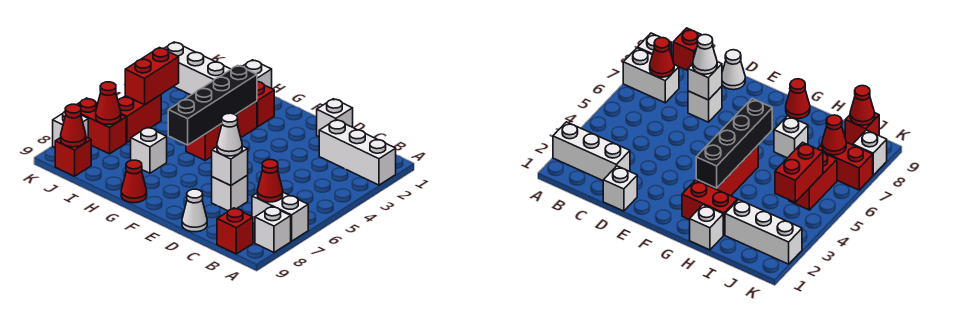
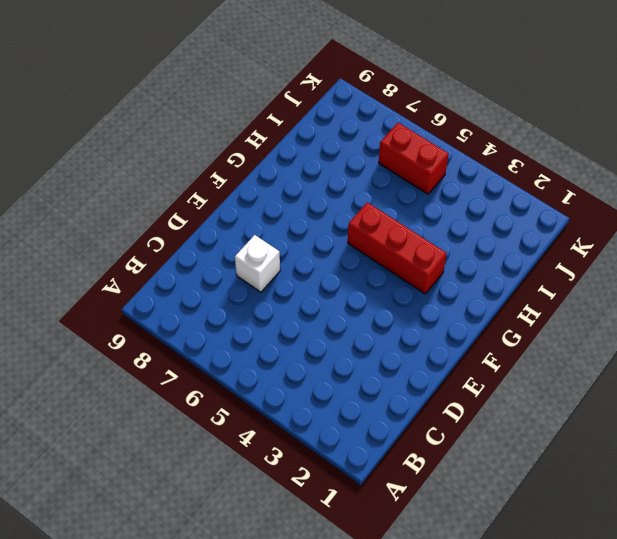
none -> white brick A2:C2 level 1
none -> white brick A7:B7 level 1
none -> white brick A8 level 1

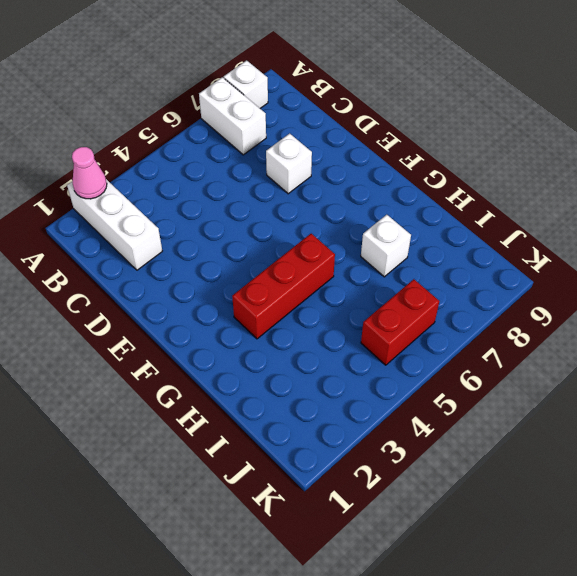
pink cone A2 level 2 -> none
none -> red brick B9 level 1
none -> white brick D1 level 1
none -> white cone D9 level 1

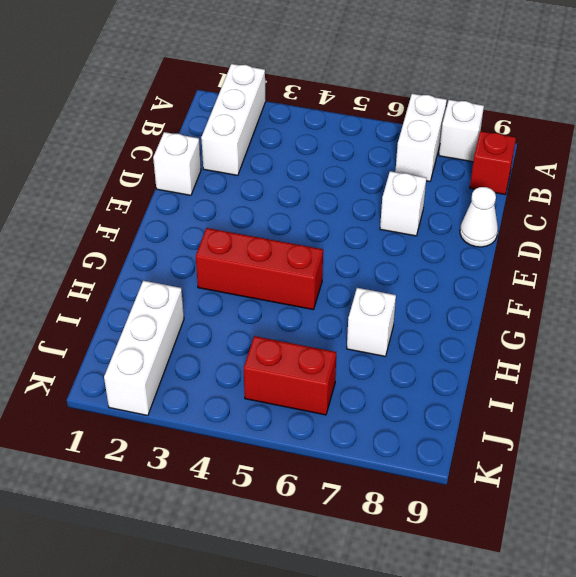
none -> red brick G2:H2 level 1
none -> red cone G9 level 1
none -> white brick H1 level 1

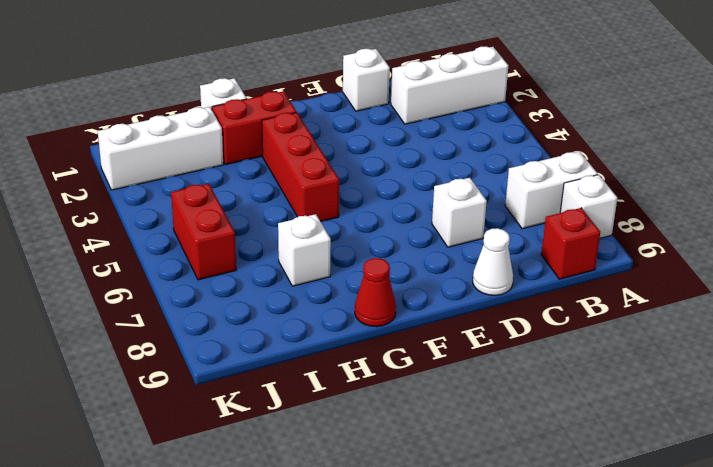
none -> red brick J7:K7 level 1
none -> red brick J9 level 1
none -> white brick K8 level 1

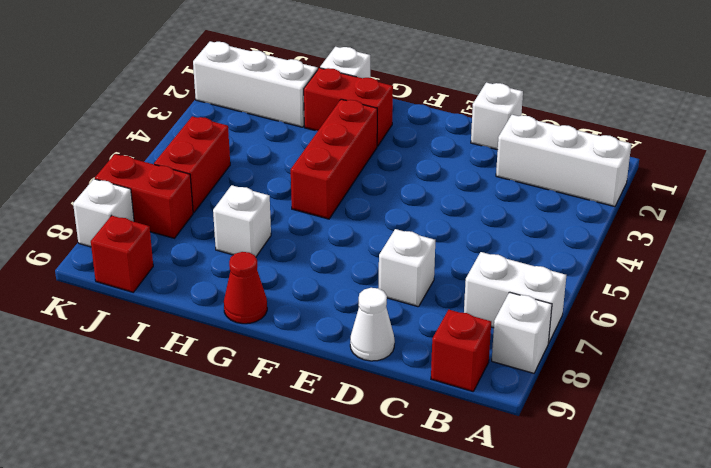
none -> red cone B7 level 2
none -> white brick D7 level 2
none -> black brick G3:G6 level 2

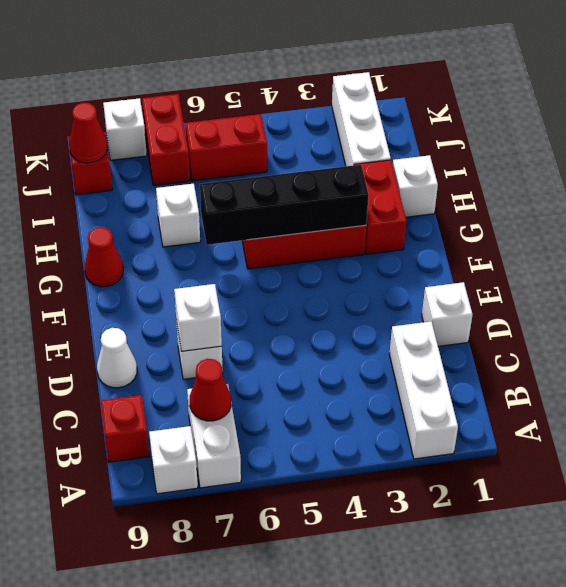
none -> red brick J4:J5 level 2
none -> red cone J7 level 2
none -> white cone D7 level 3

